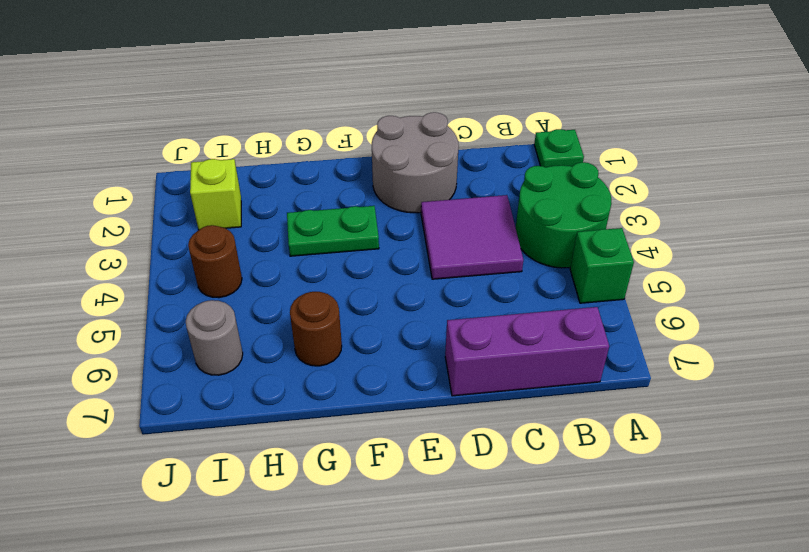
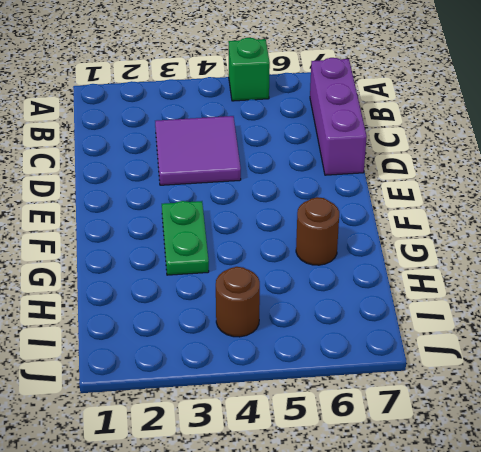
none -> green plate A1 level 1
none -> green round brick A3:B4 level 1

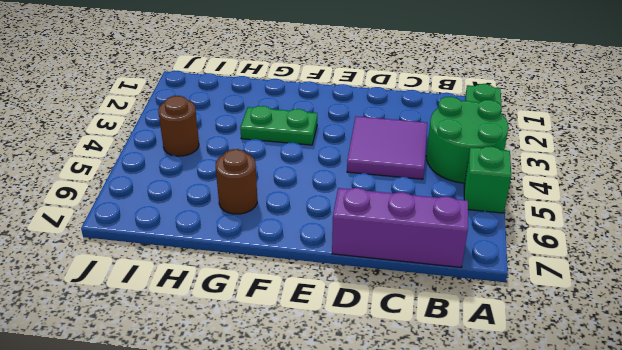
none -> grey round brick D1:E2 level 1
none -> lime brick I2 level 1

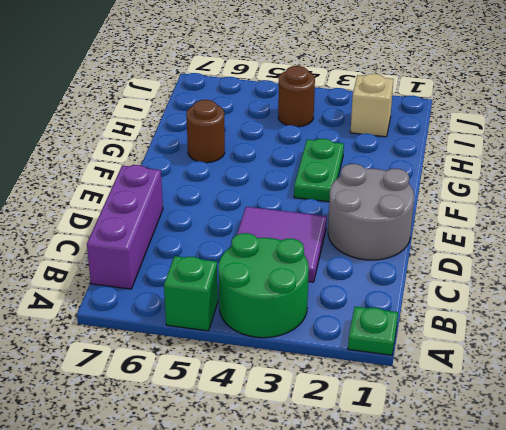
tan brick I2 level 1 -> lime brick I2 level 1
none -> grey round brick I6 level 1

